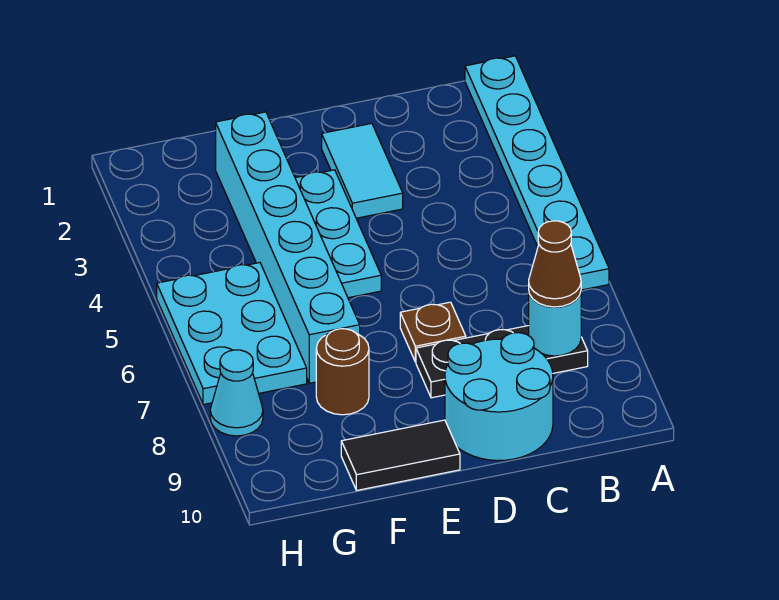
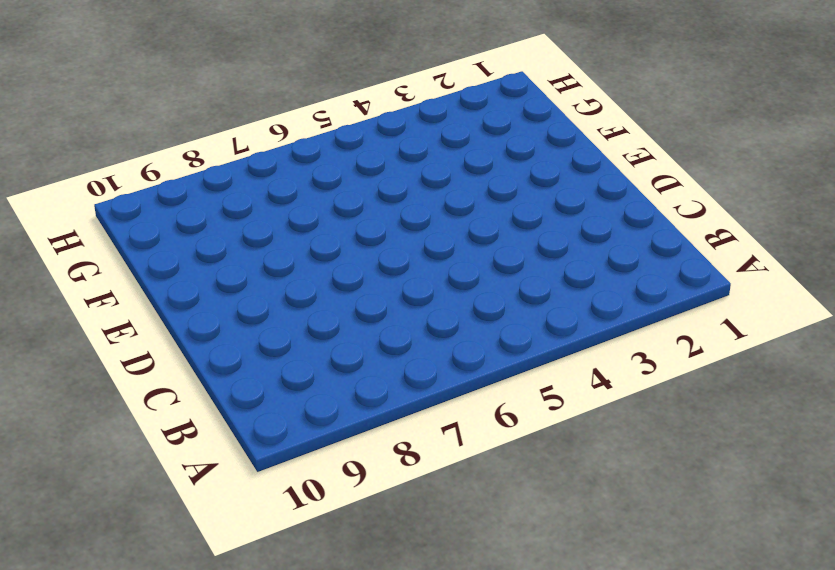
none -> cyan plate A1:A6 level 1
none -> black plate B8:D8 level 1
none -> cyan round brick C9:D10 level 1

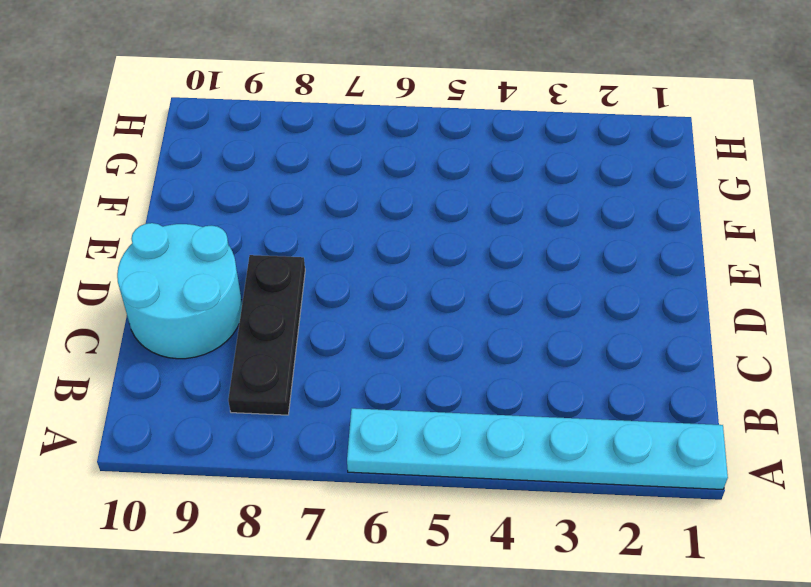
none -> cyan tile D2:D3 level 1
none -> brown plate D7 level 1
none -> cyan plate E3:E5 level 1

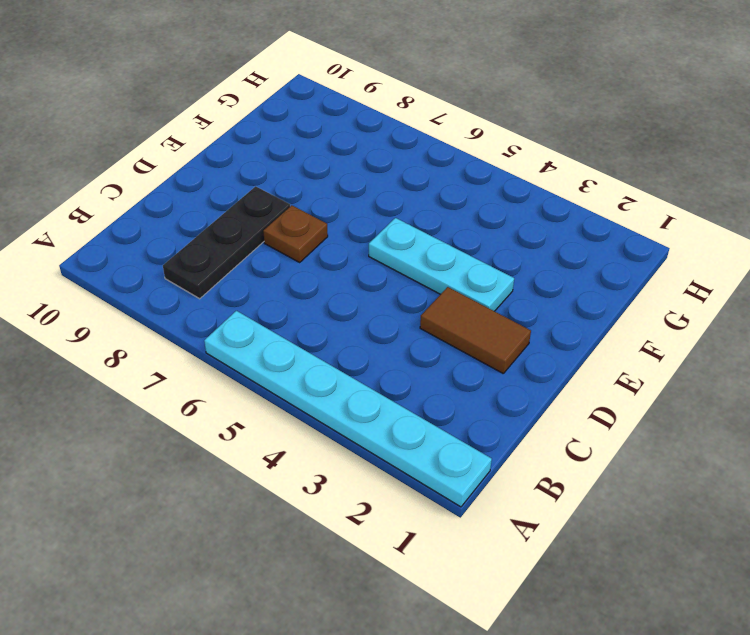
brown tile D2:D3 level 1 -> cyan tile D2:D3 level 1
none -> cyan round brick C9:D10 level 1
none -> black tile E10:F10 level 1
none -> cyan brick F2:F7 level 1

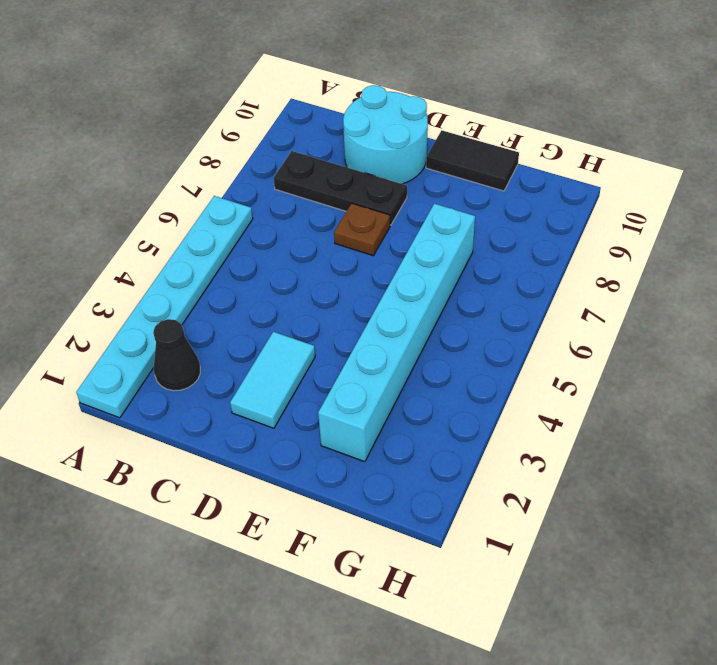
black cone B2 level 1 -> none
none -> cyan plate E3:E5 level 1
none -> brown round brick F8 level 1
none -> cyan plate G5:H7 level 1

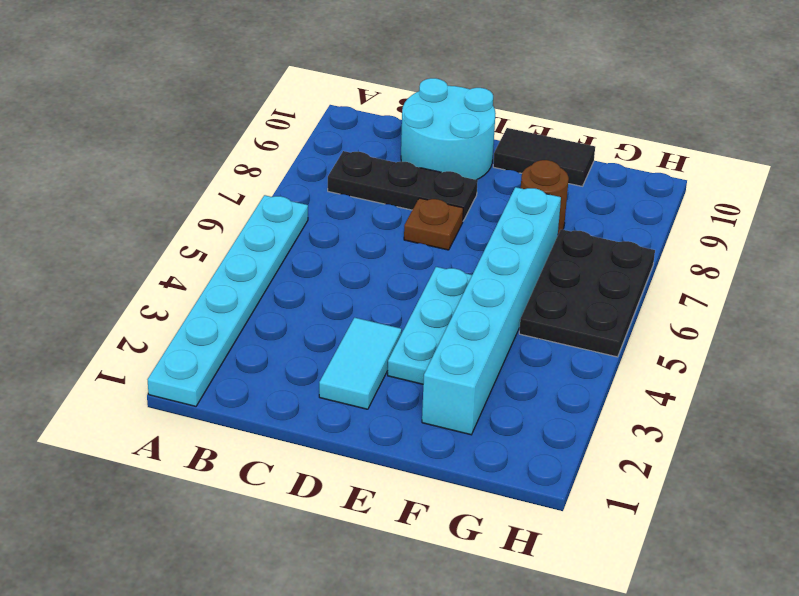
black plate G5:H7 level 1 -> cyan plate G5:H7 level 1
none -> cyan cone H8 level 1
none -> cyan round brick B8 level 2
none -> brown cone B8 level 3

